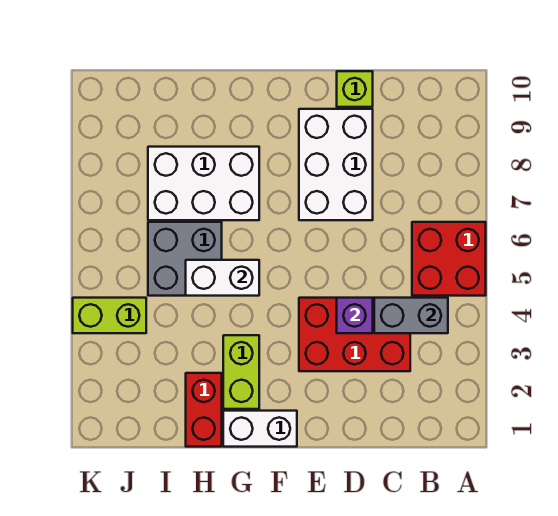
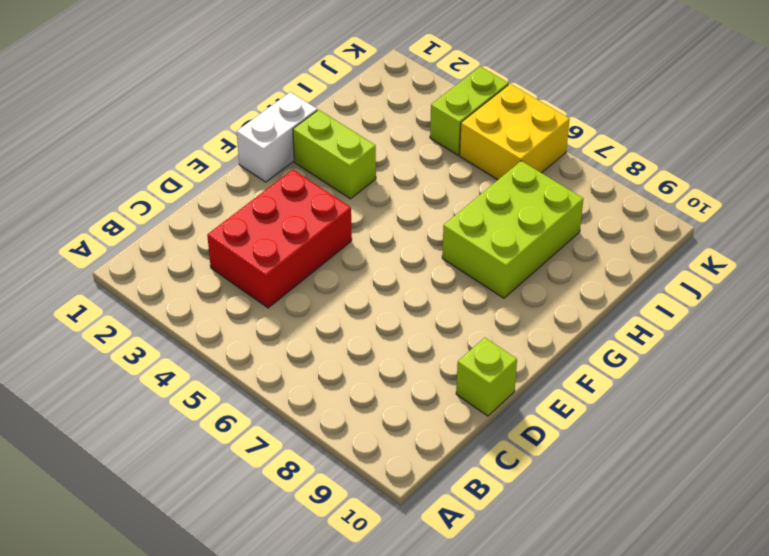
lime brick G7:I8 level 1 -> white brick G7:I8 level 1
yellow brick J5:K6 level 1 -> none
none -> red brick A5:B6 level 1
none -> white brick D7:E9 level 1
none -> red brick H1:H2 level 1

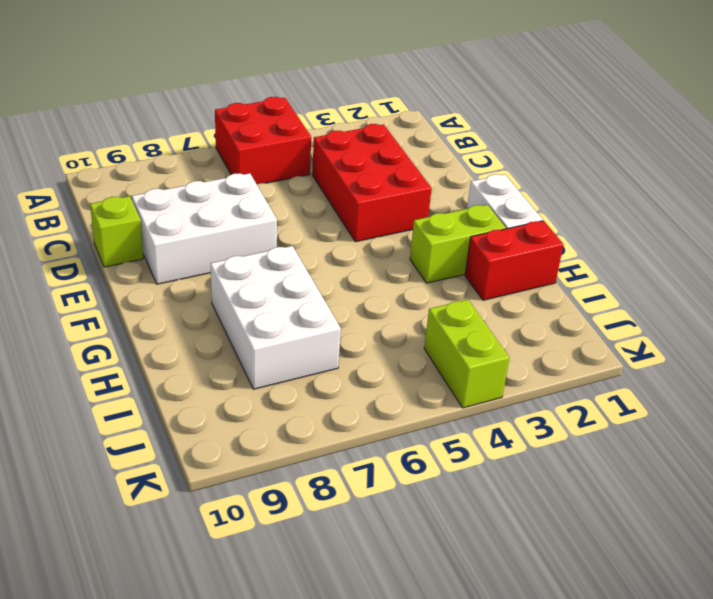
none -> grey brick H5:I6 level 1
none -> grey brick B4:C4 level 2
none -> purple brick D4 level 2

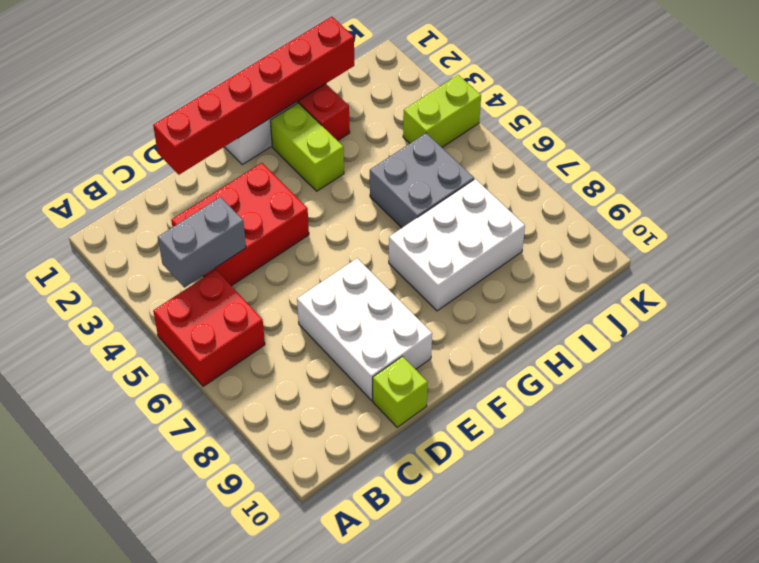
red brick D1:I1 level 2 -> none
none -> purple brick D4 level 2
none -> white brick G5:H5 level 2

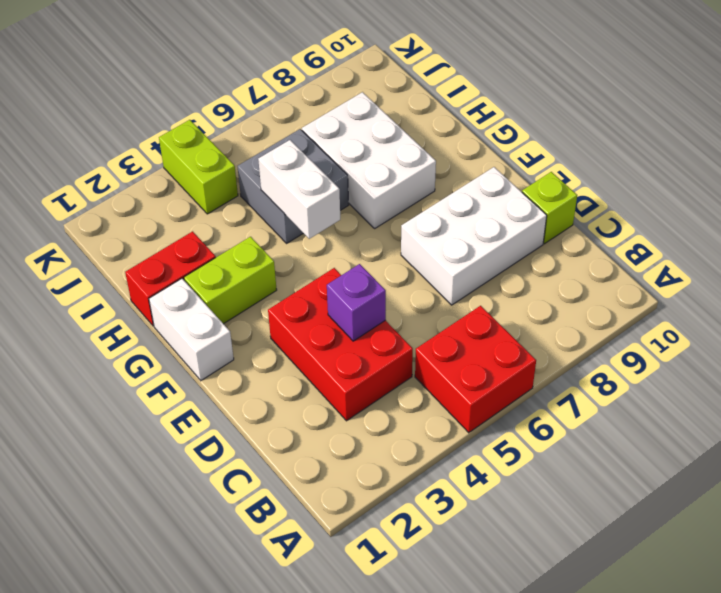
none -> grey brick B4:C4 level 2

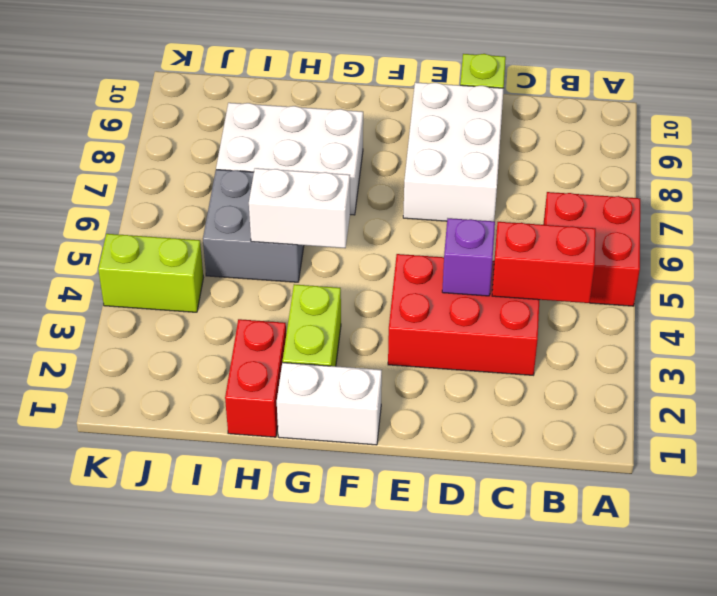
red brick B4:C4 level 2 -> grey brick B4:C4 level 2

